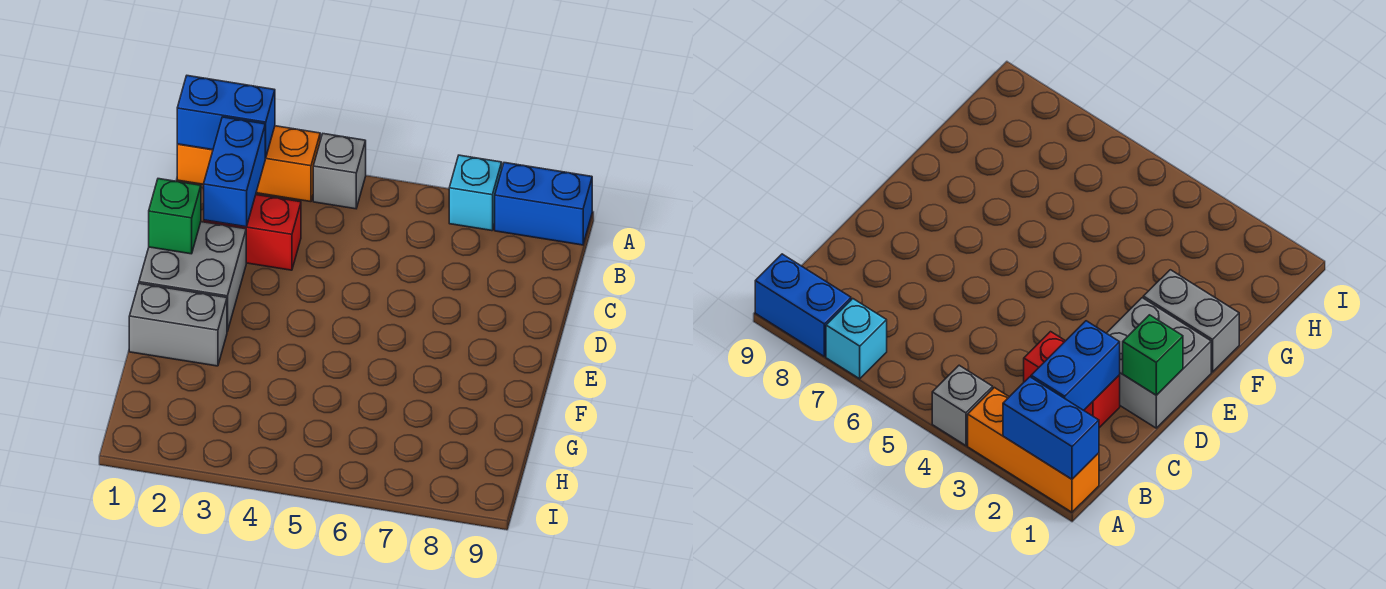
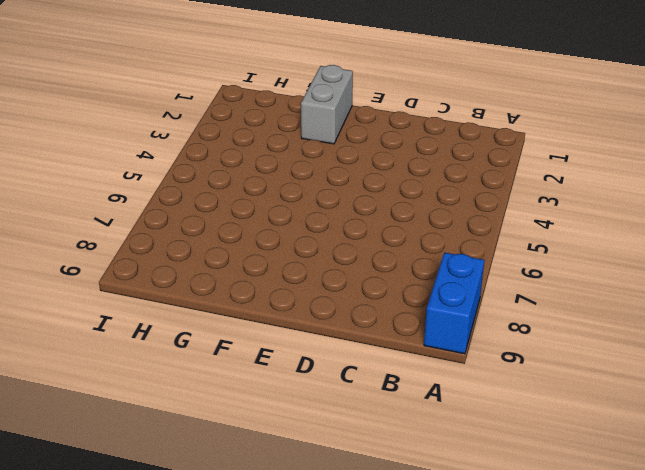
none -> orange brick A1:A3 level 1
none -> grey brick A4 level 1

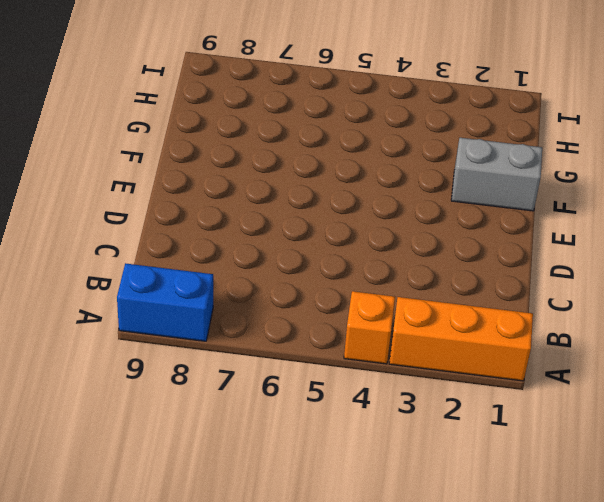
orange brick A4 level 1 -> grey brick A4 level 1
none -> cyan brick A7 level 1
none -> red brick C2:C3 level 1

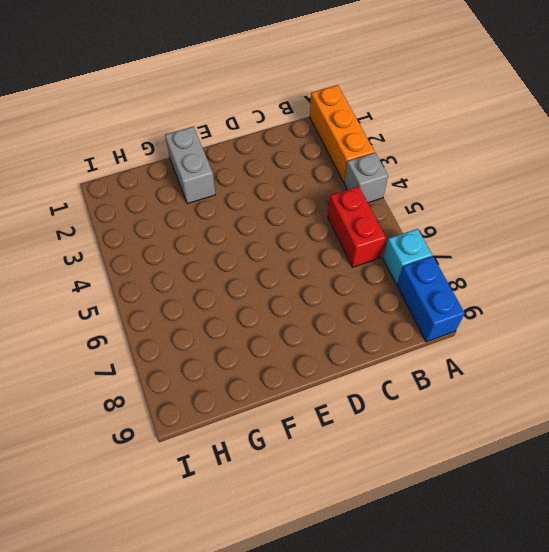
red brick B5:B6 level 1 -> red brick C2:C3 level 1
none -> grey brick D1:E2 level 1
none -> blue brick A1:A2 level 2

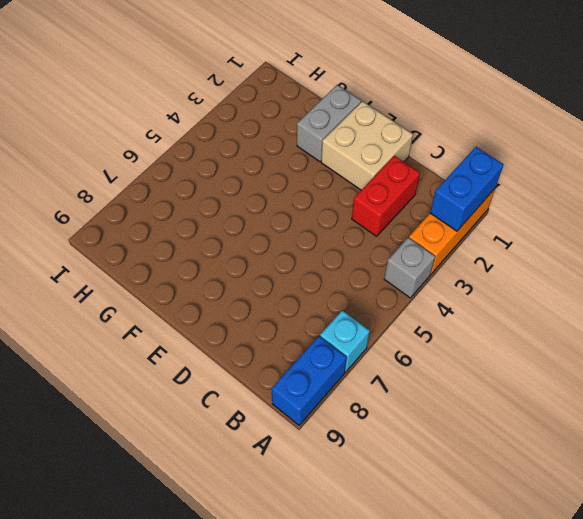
tan brick D1:E2 level 1 -> grey brick D1:E2 level 1
none -> blue brick B2:C2 level 2
none -> green brick D1 level 2

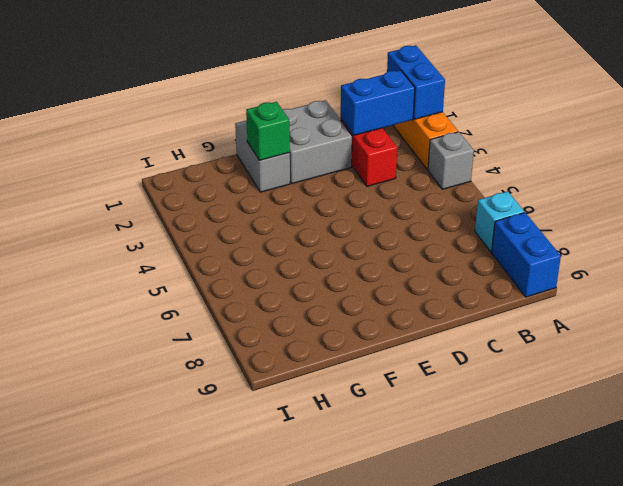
green brick F2 level 2 -> green brick D1 level 2

